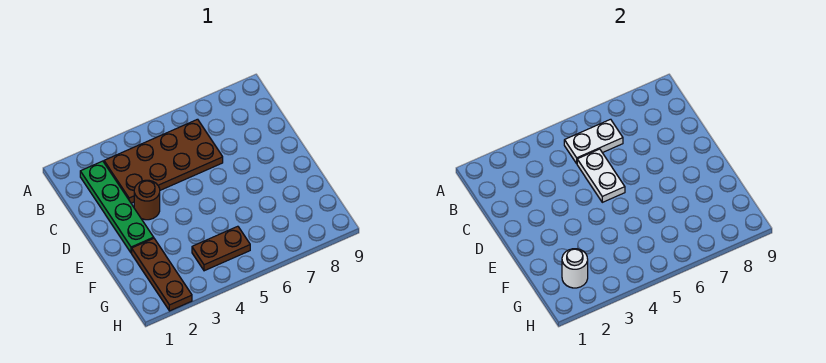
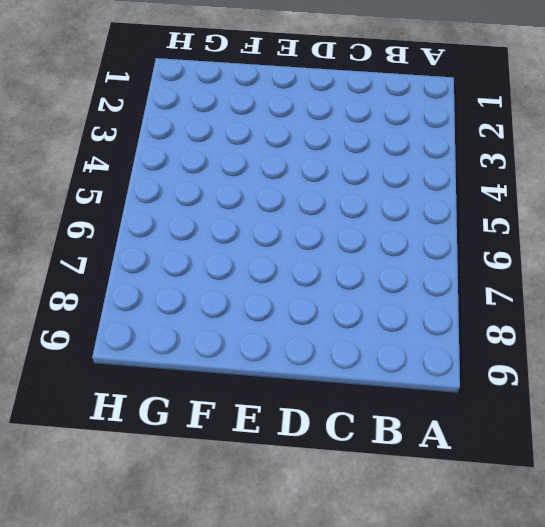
none -> green plate B2:E2 level 1
none -> brown plate B3:C6 level 1

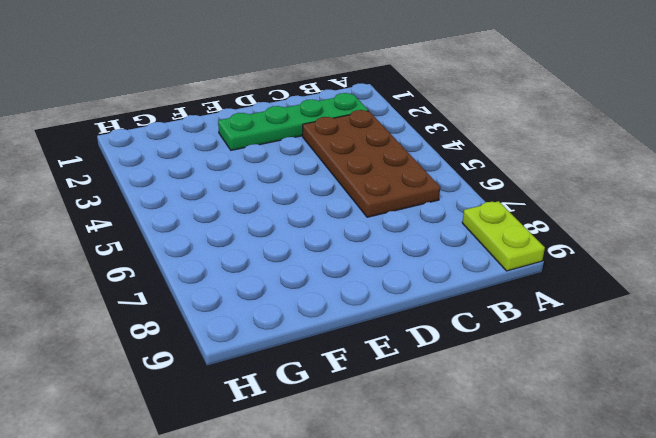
lime plate A8:A9 level 1 -> none
none -> brown round brick D3 level 1
none -> brown plate F2:H2 level 1

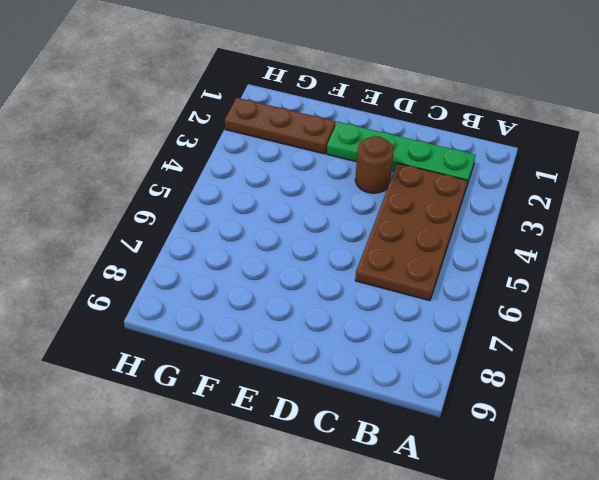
none -> brown plate G4:G5 level 1
none -> white plate B5:B6 level 2

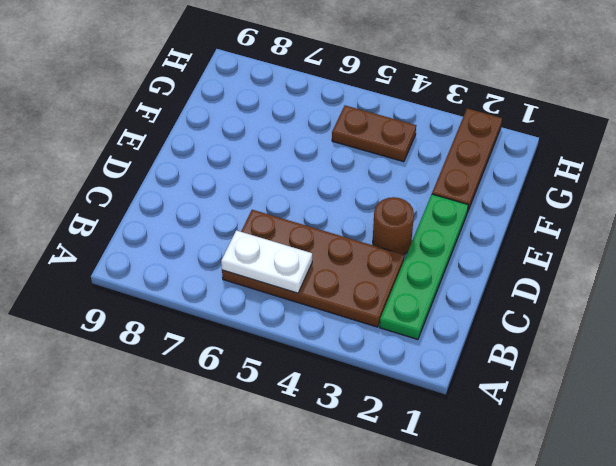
none -> white plate C5:D5 level 2
none -> white round brick G2 level 2

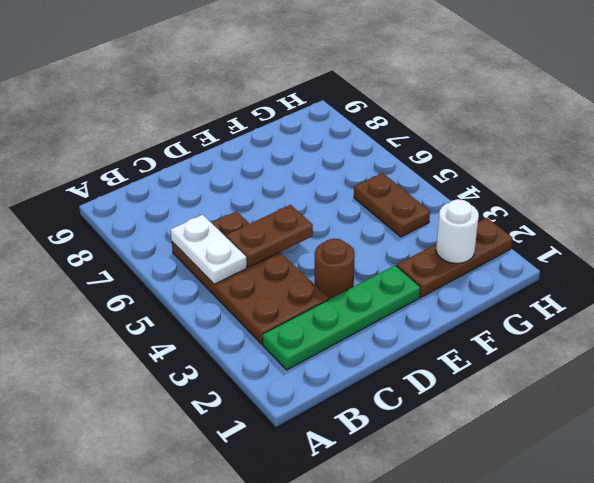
brown plate C5:D5 level 2 -> white plate C5:D5 level 2

